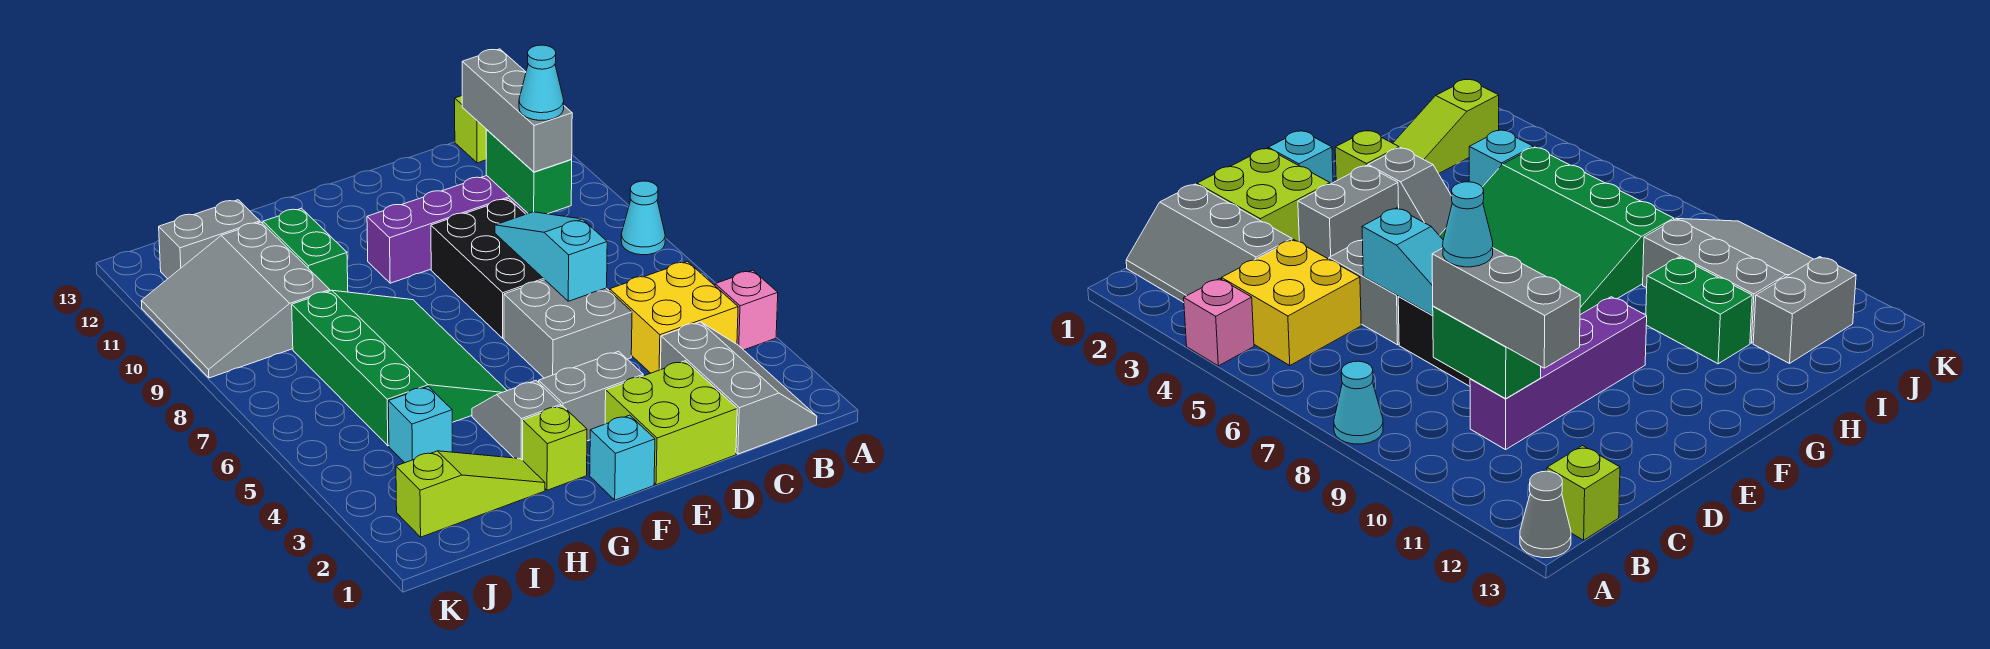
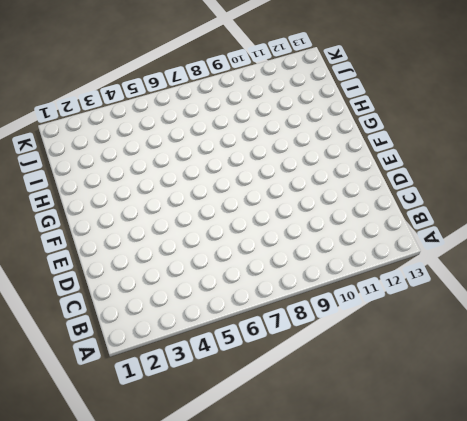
none -> pink brick A4 level 1
none -> cyan cone A8 level 1
none -> grey cone A13 level 1

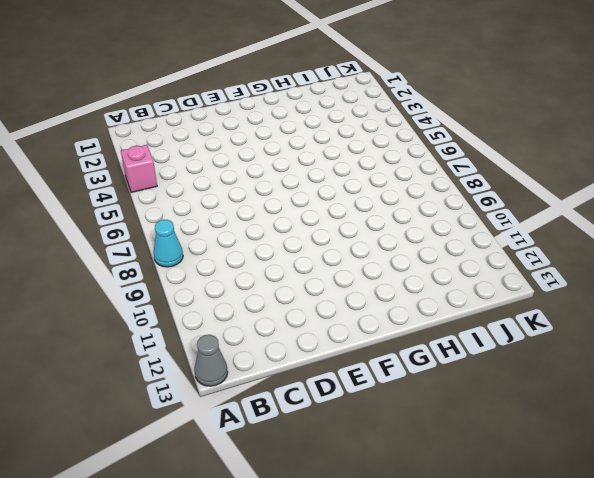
none -> grey slope B1:C3 level 1 top C
none -> yellow brick B4:C5 level 1
none -> lime brick B13 level 1

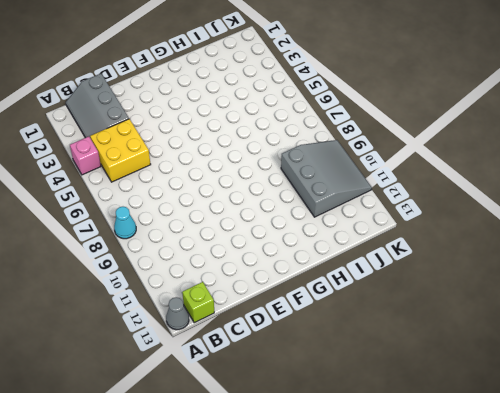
none -> purple brick C10:F10 level 1
none -> lime brick D1:E2 level 1
none -> grey brick D5:E6 level 1

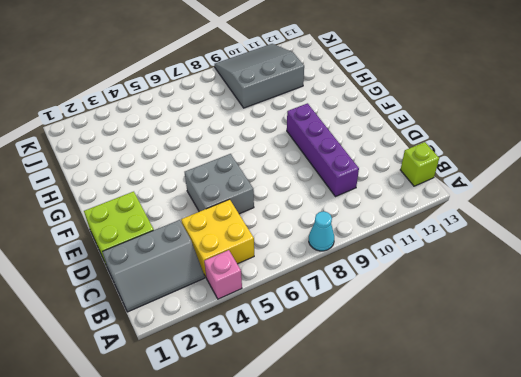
none -> grey cone A13 level 1
none -> black brick D7:E9 level 1
none -> grey brick E3:F3 level 1

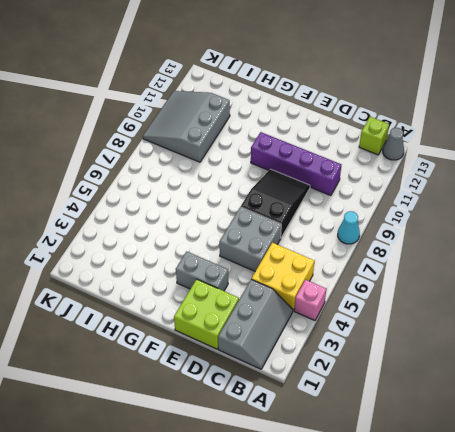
black slope D7:E9 level 1 top 7 -> black brick D7:E9 level 1
none -> cyan brick F1 level 1
none -> lime brick G2 level 1
none -> grey slope G3:G4 level 1 top 3

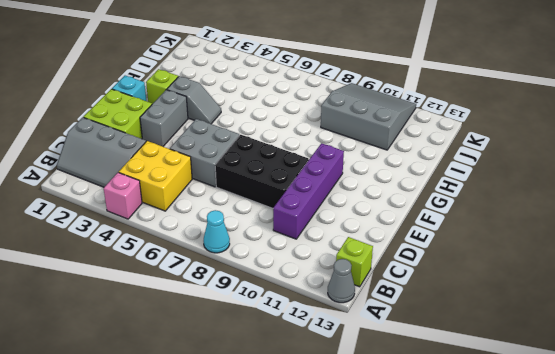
none -> green slope G5:I8 level 1 top I
none -> lime slope H2:J2 level 1 top J
none -> green brick H10:H11 level 1

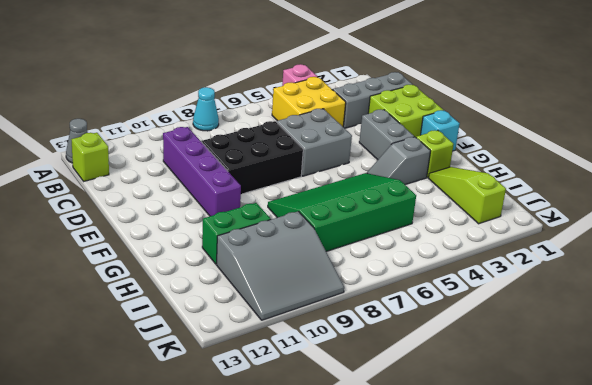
none -> cyan brick I4 level 1
none -> grey brick I12:J12 level 1
none -> green brick C9:C10 level 2

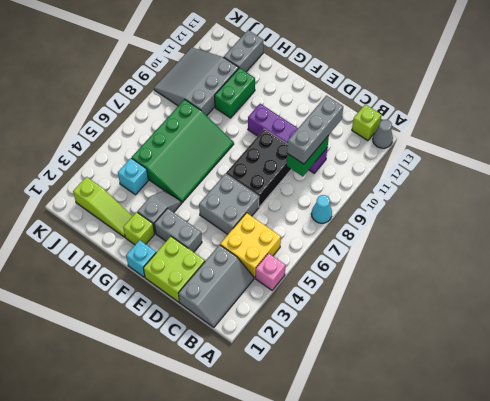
grey brick I12:I13 level 1 -> grey brick I12:J12 level 1
none -> cyan slope D6:D8 level 2 top 6
none -> cyan cone C9 level 4

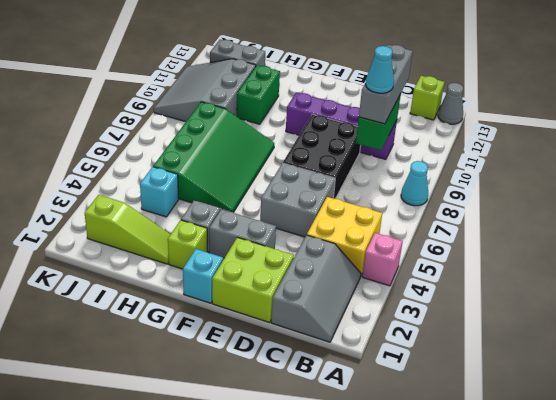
none -> cyan slope D6:D8 level 2 top 6

